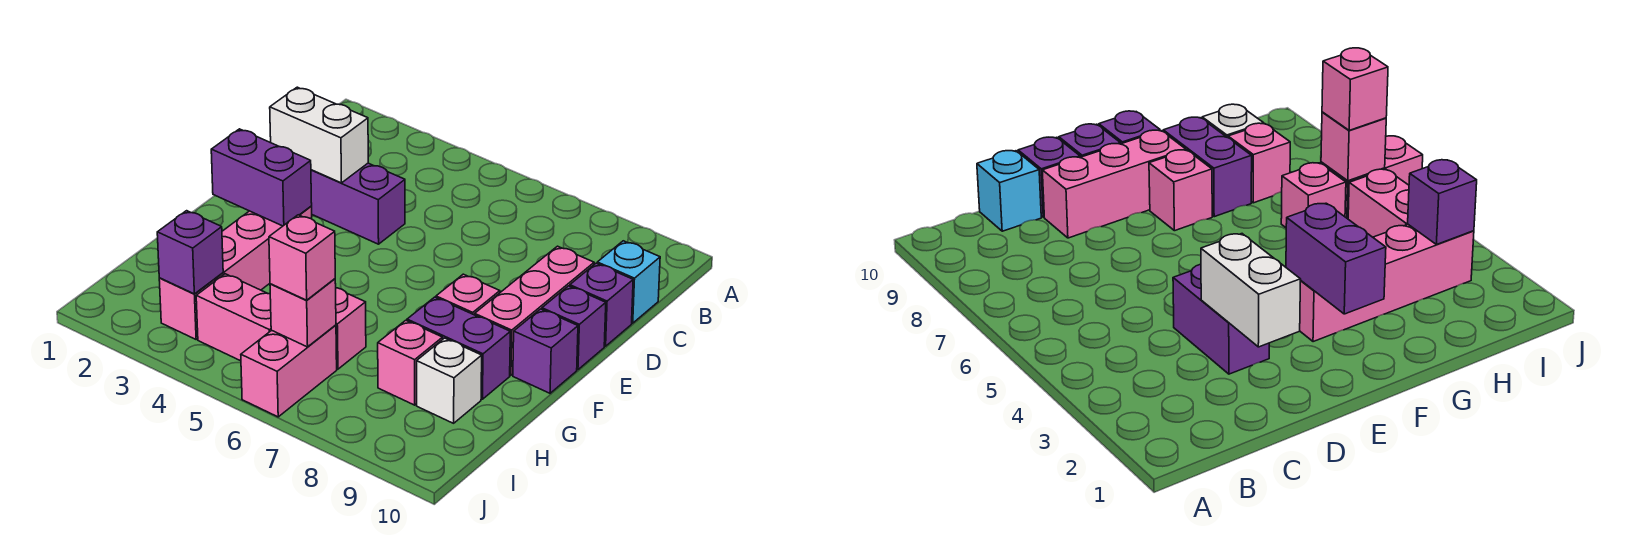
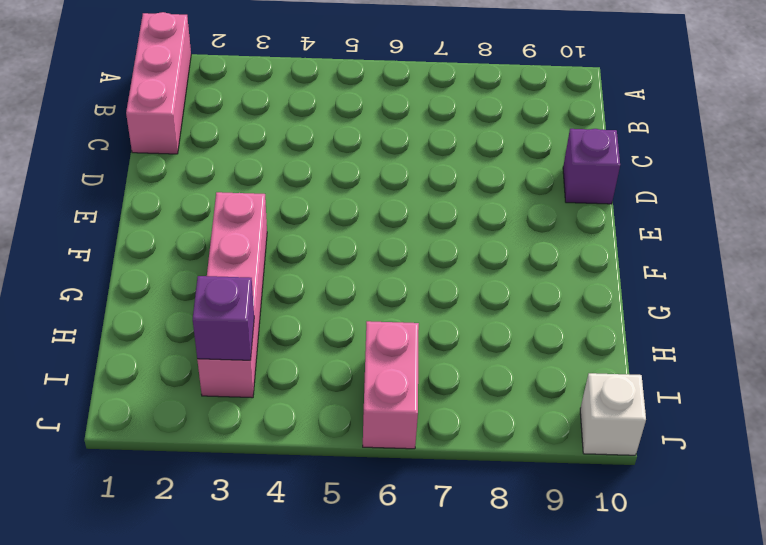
pink brick A1:C1 level 1 -> pink brick D9:F9 level 1
white brick J10 level 1 -> white brick H9 level 1
none -> cyan brick C10 level 1
none -> purple brick D3:D4 level 1
none -> purple brick E10 level 1

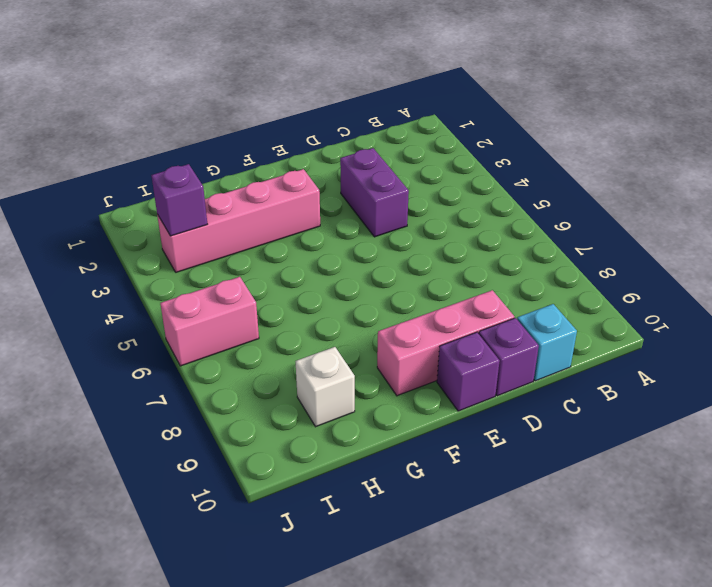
none -> pink brick F8 level 1
none -> purple brick F10 level 1
none -> purple brick G8:G9 level 1

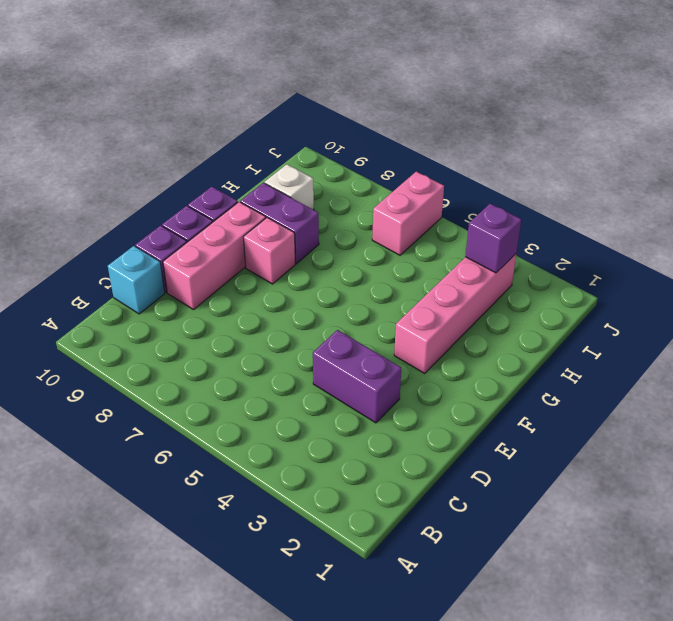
none -> pink brick H6 level 1
none -> pink brick H8 level 1
none -> pink brick I4:I5 level 1

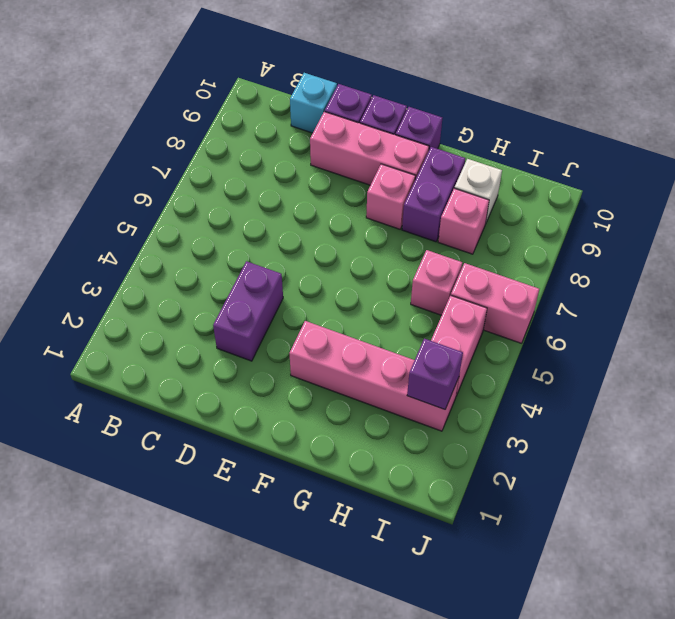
none -> white brick D2:D3 level 2
none -> purple brick F2:F3 level 2
none -> pink brick I6 level 2

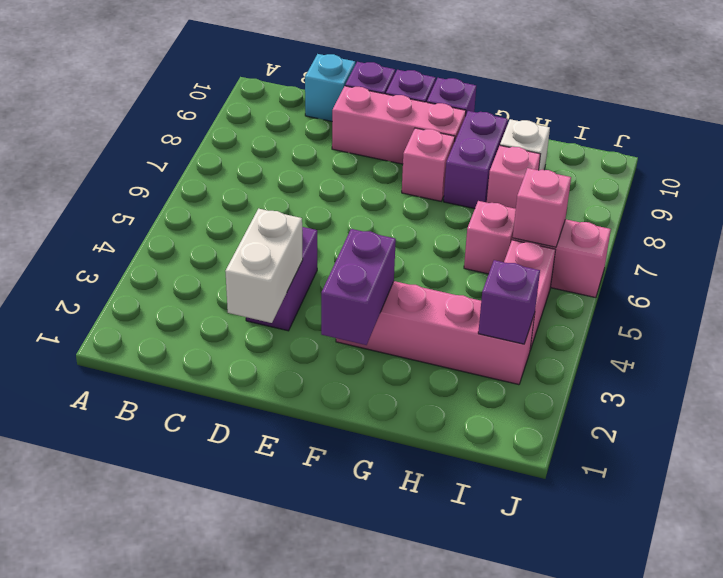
none -> pink brick I6 level 3

